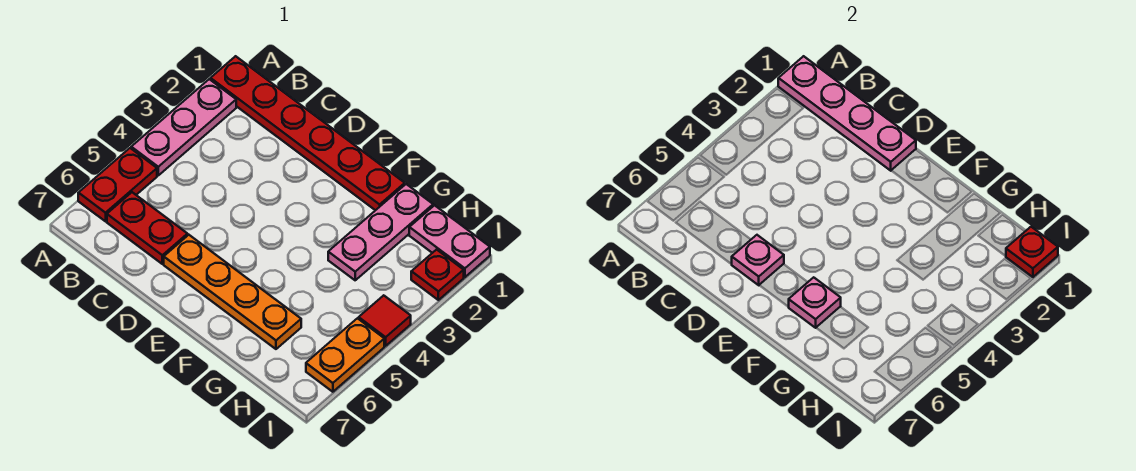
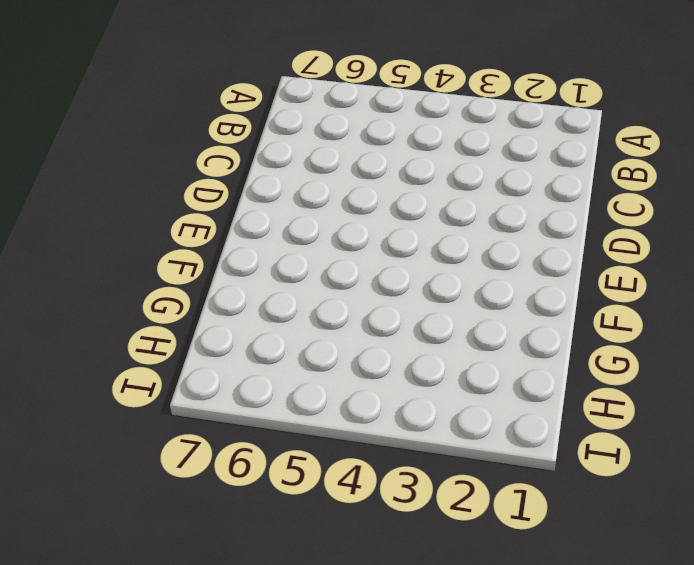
none -> red plate A1:F1 level 1
none -> pink plate A2:A4 level 1
none -> red plate A5:A6 level 1

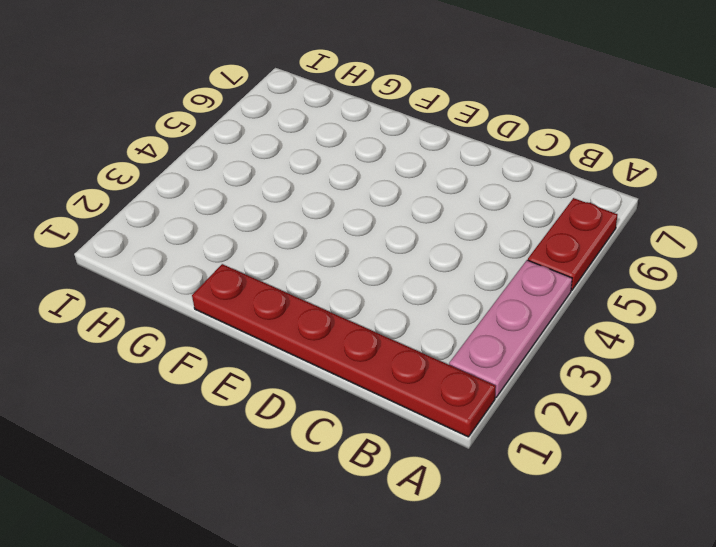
none -> red plate B6:C6 level 1
none -> orange plate D6:G6 level 1
none -> pink plate G1:G3 level 1

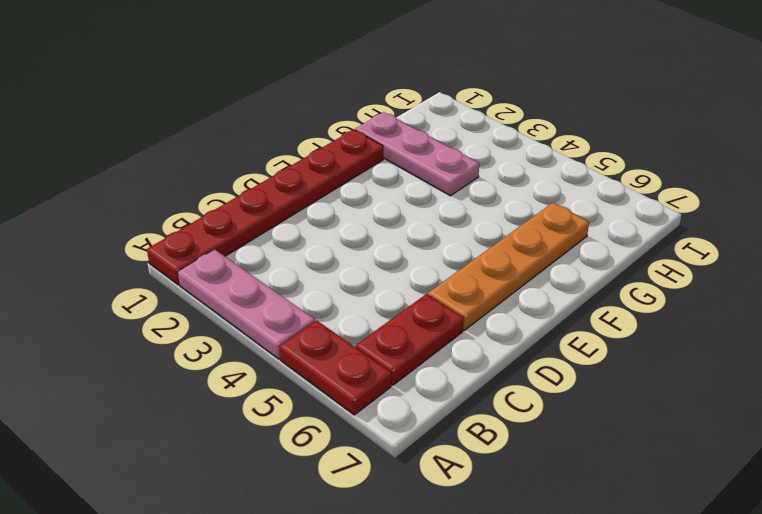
none -> pink plate H1:I1 level 1
none -> red plate I2 level 1
none -> red tile I4 level 1

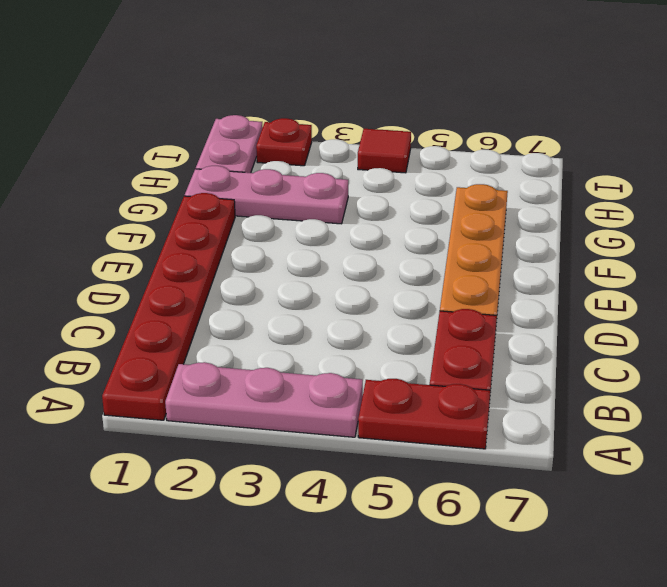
none -> orange plate I5:I6 level 1
none -> pink plate A1:D1 level 2
none -> pink plate D6 level 2

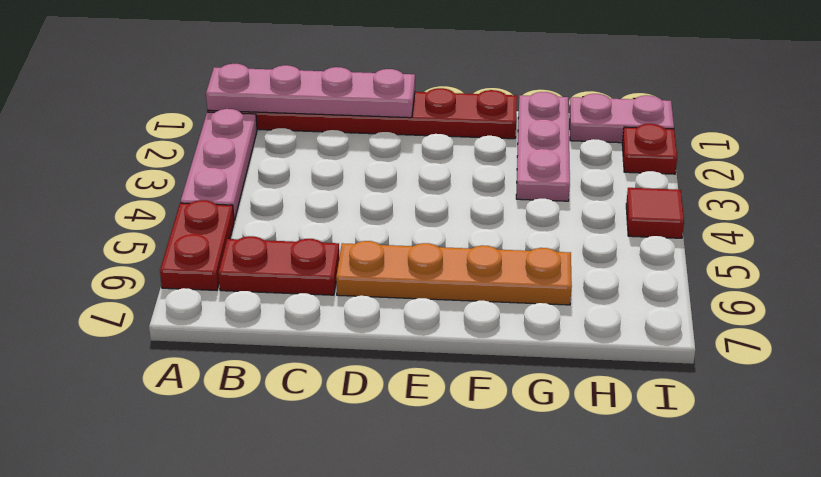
none -> orange plate I5:I6 level 1
none -> pink plate D6 level 2
none -> pink plate F6 level 2

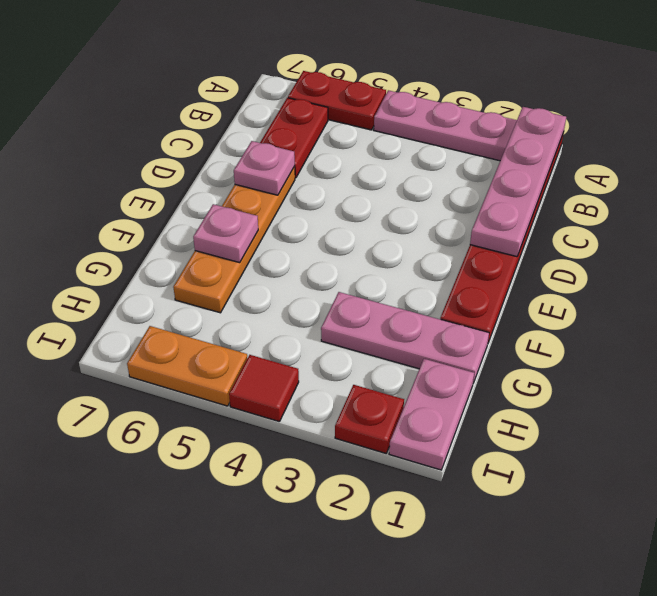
none -> red plate I1 level 2

